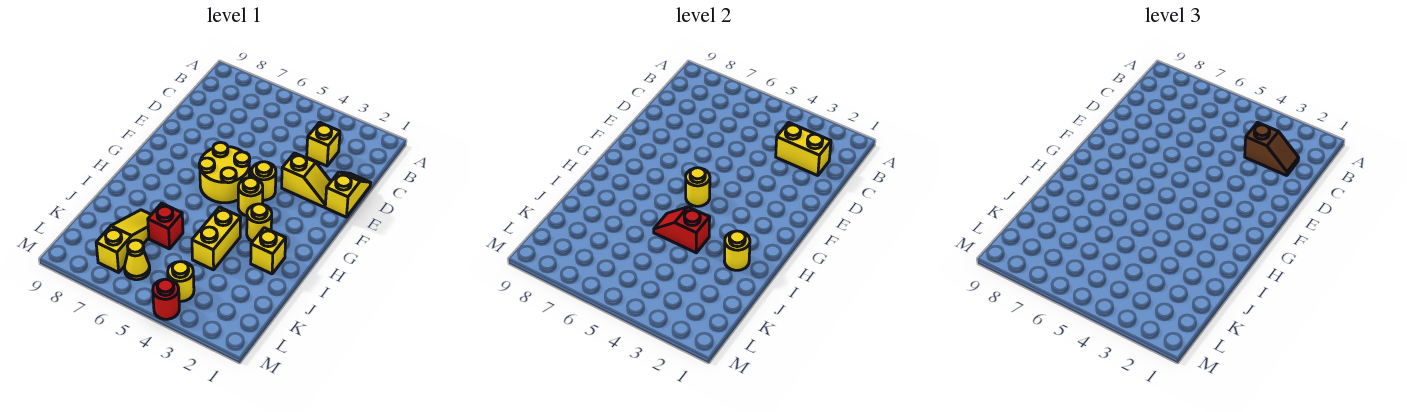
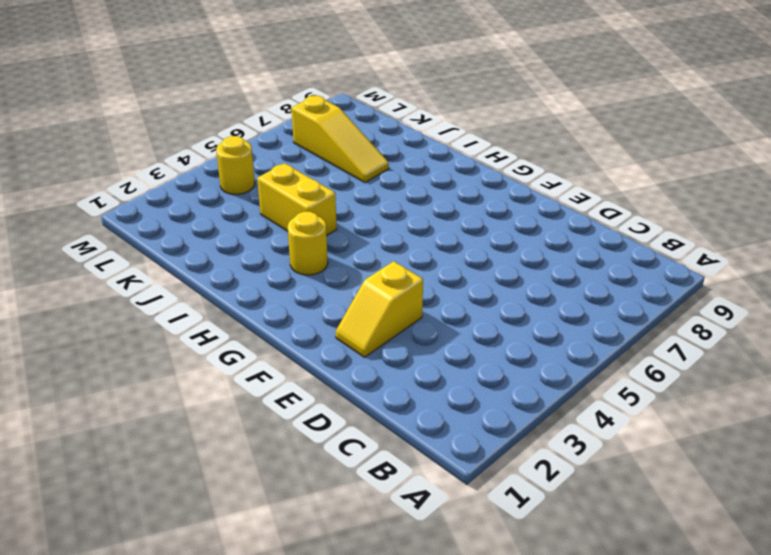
none -> yellow brick C3 level 1
none -> yellow slope D1:E1 level 1 top E
none -> yellow round brick F4 level 1

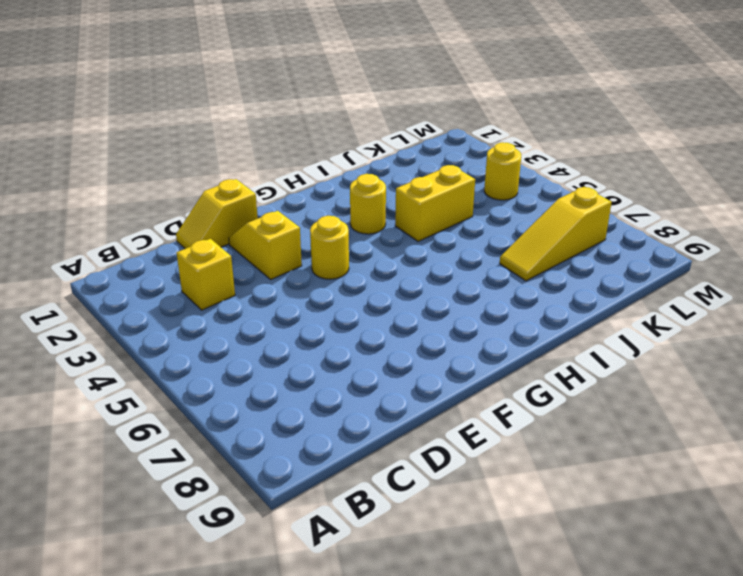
none -> yellow round brick F5:G6 level 1
none -> yellow round brick G4 level 1
none -> yellow brick I2 level 1

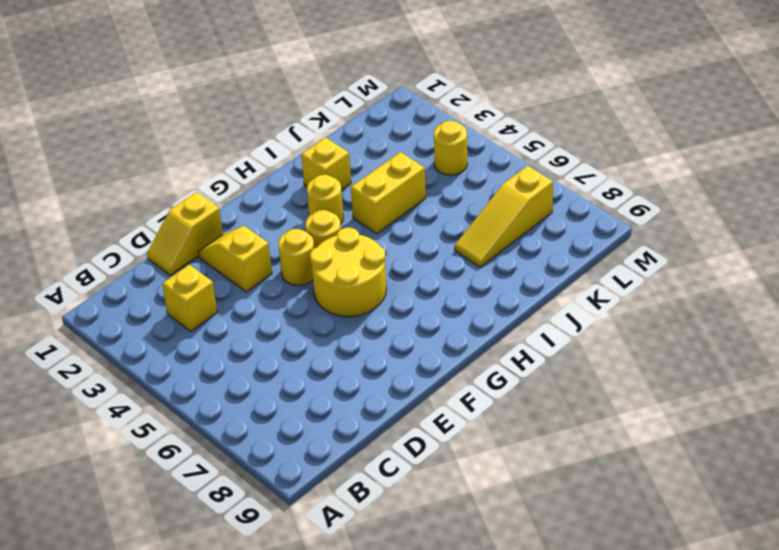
none -> red brick J6 level 1
none -> yellow cone L6 level 1
none -> red round brick M4 level 1

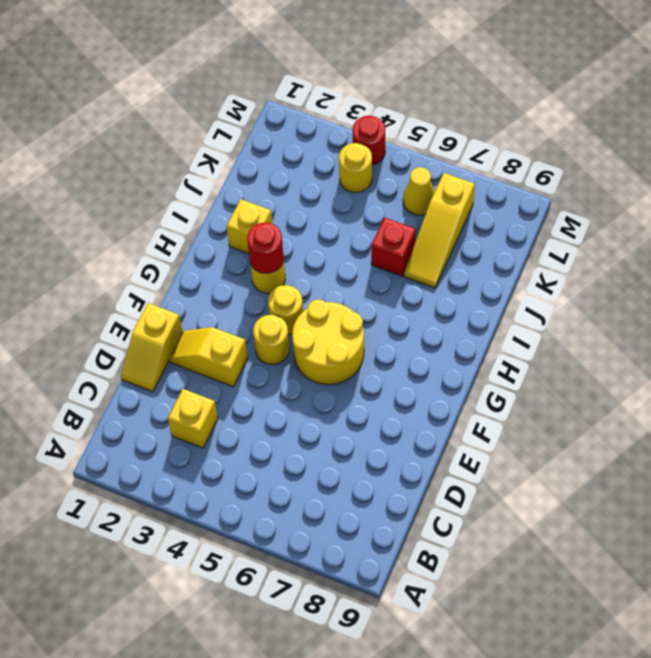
red round brick H3 level 2 -> none
none -> yellow brick I4:J4 level 1
none -> yellow brick C2:C3 level 2
none -> yellow round brick G5 level 2

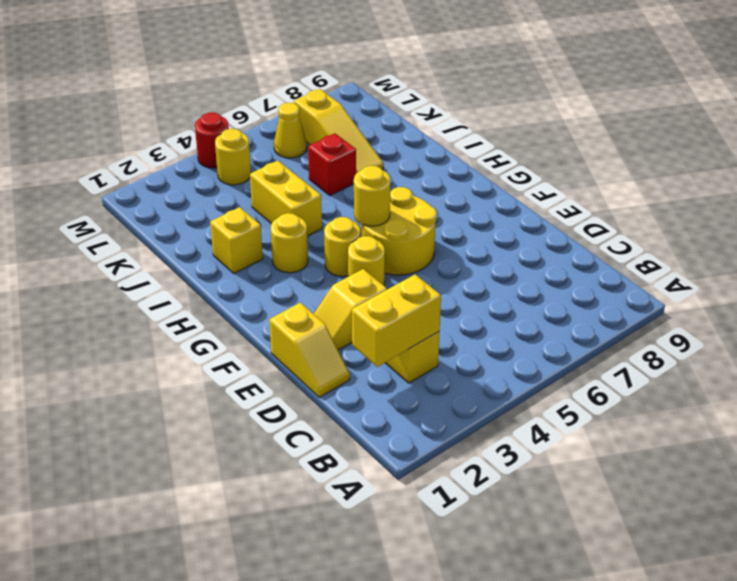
none -> yellow round brick I2 level 2
none -> red slope I4:I5 level 2 top 4
none -> brown slope C2:C3 level 3 top 3

